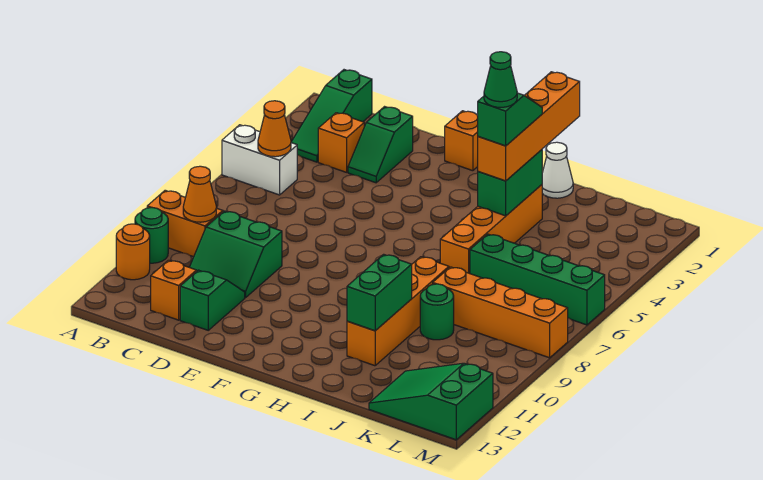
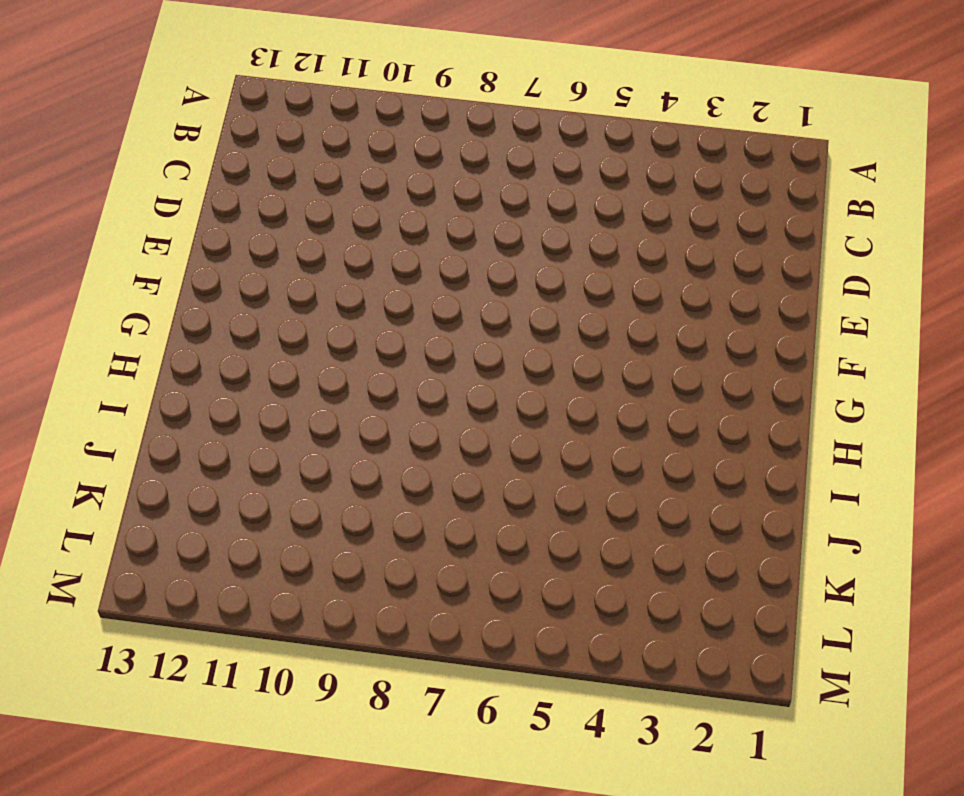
none -> white brick A5:B5 level 1
none -> orange brick A9:B9 level 1
none -> green round brick A10 level 1

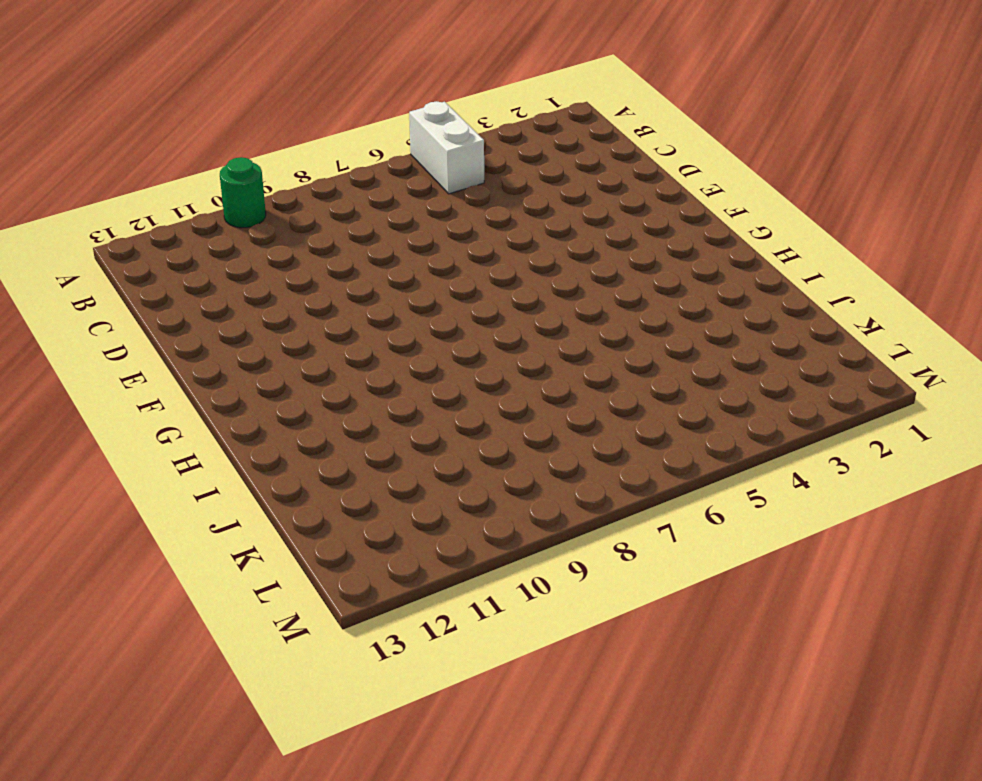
none -> orange brick A9:B9 level 1
none -> orange round brick A11 level 1
none -> green slope B1:B3 level 1 top 1

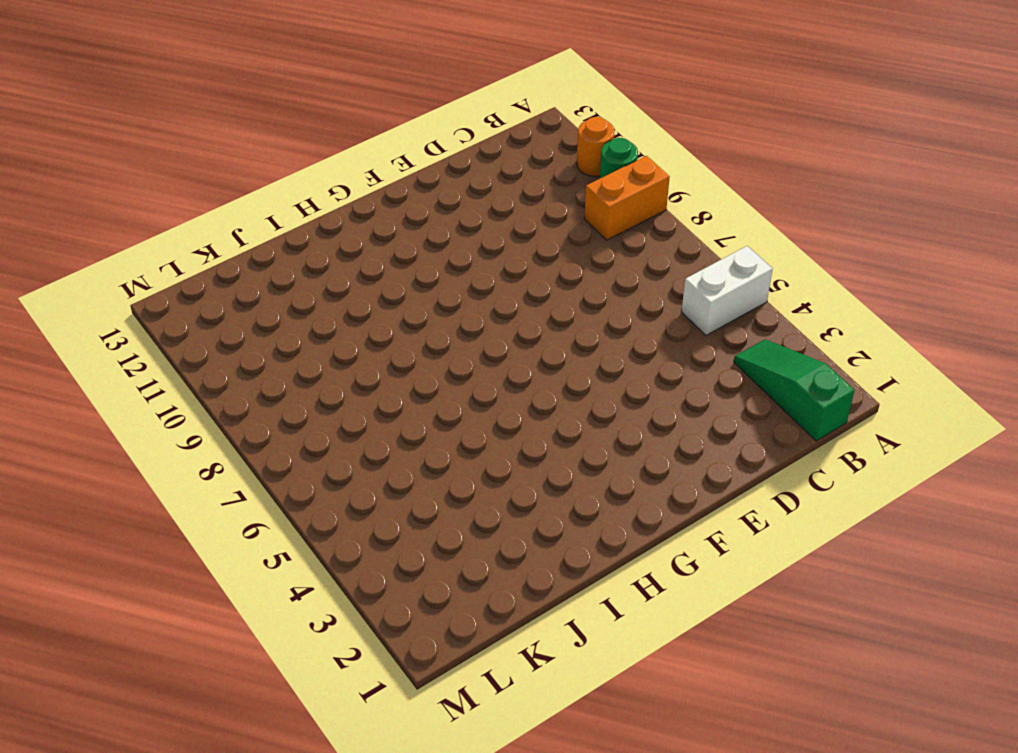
none -> orange brick C3 level 1
none -> green slope C9:D10 level 1 top 9
none -> orange brick C12 level 1

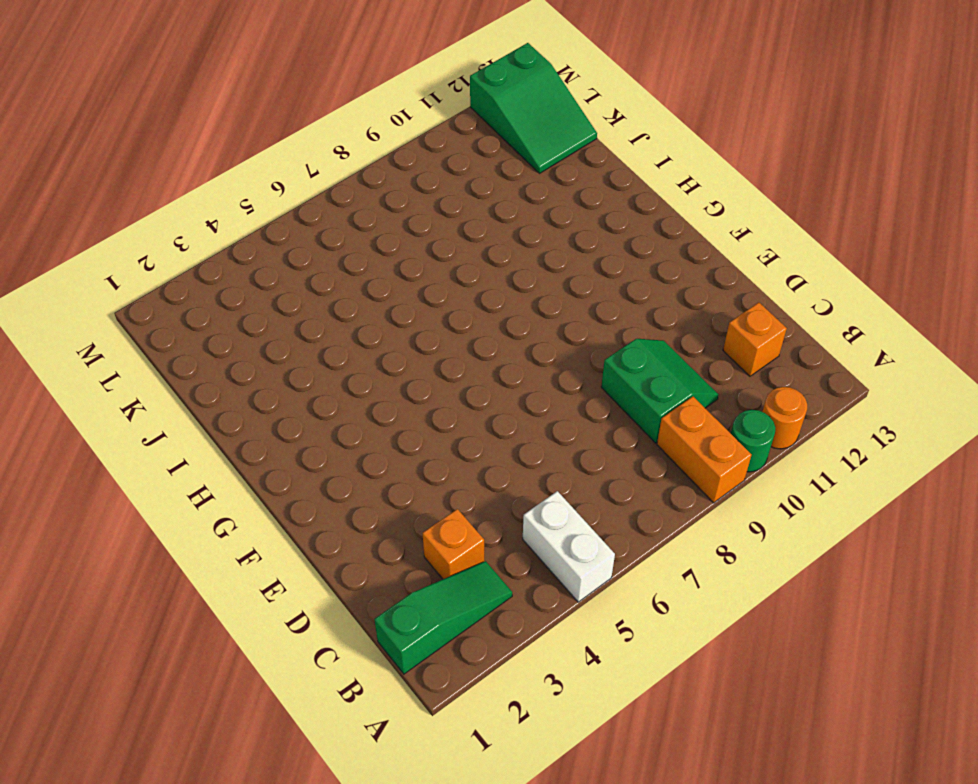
none -> green slope D2:D3 level 1 top 2
none -> green slope D11:D12 level 1 top 12
none -> orange brick F1 level 1

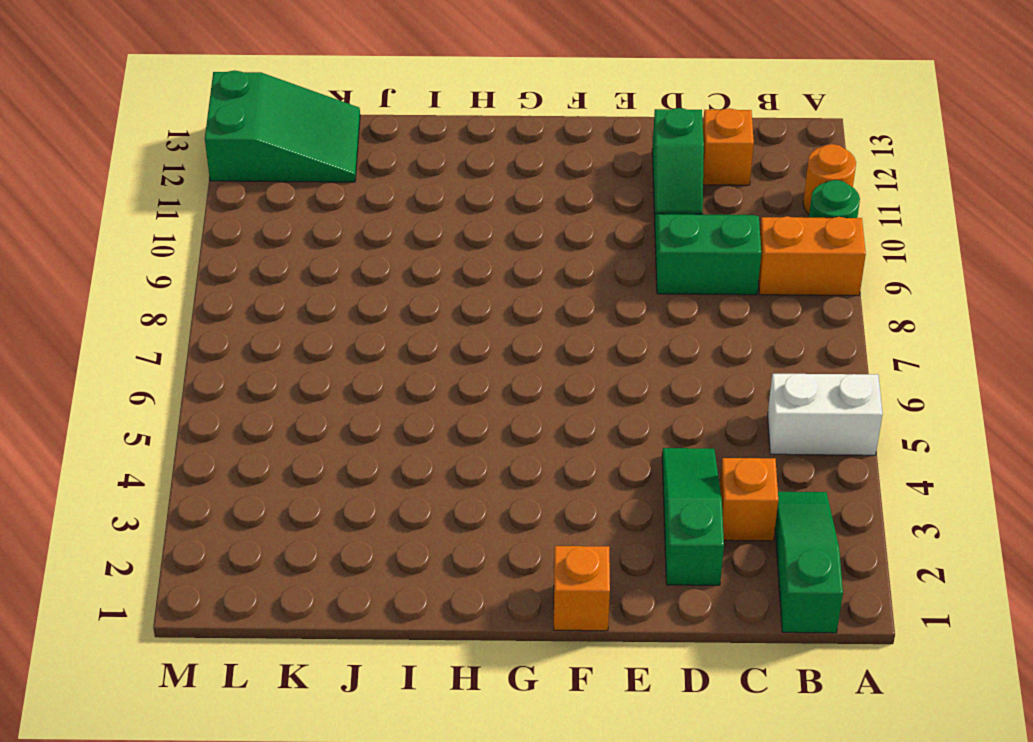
green slope D2:D4 level 1 top 2 -> green slope D2:D3 level 1 top 2
none -> white cone I1 level 1
none -> orange brick I3:I6 level 1
none -> orange brick I8:I11 level 1

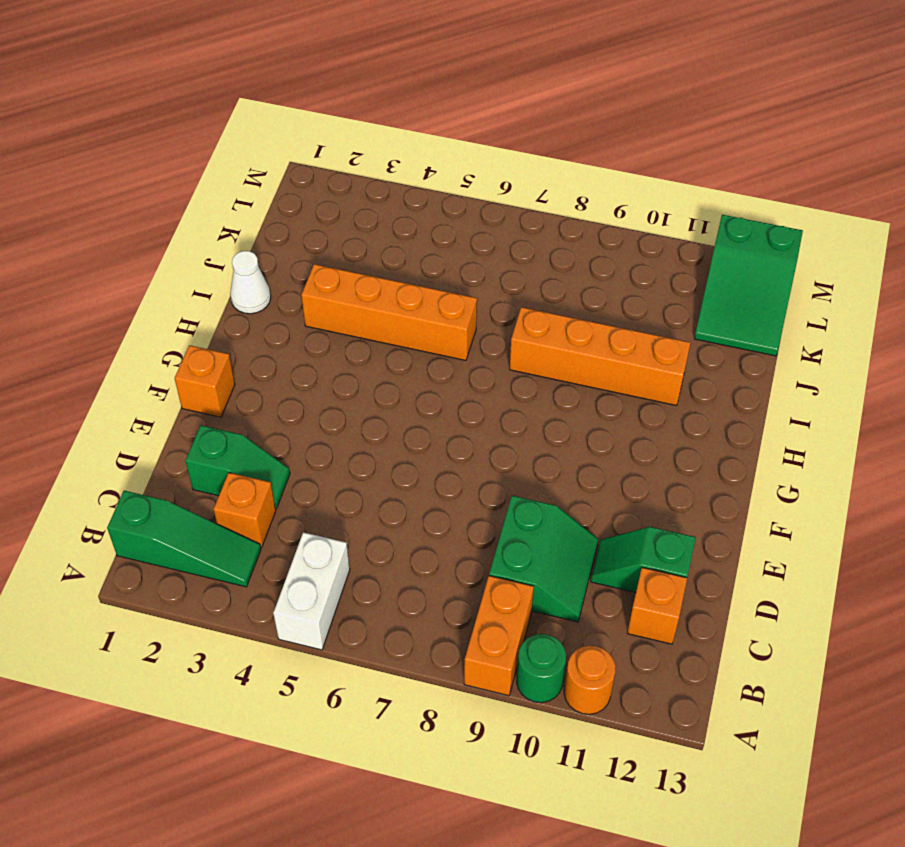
none -> green brick J6:M6 level 1
none -> orange brick J8:M8 level 1
none -> green round brick J9 level 1

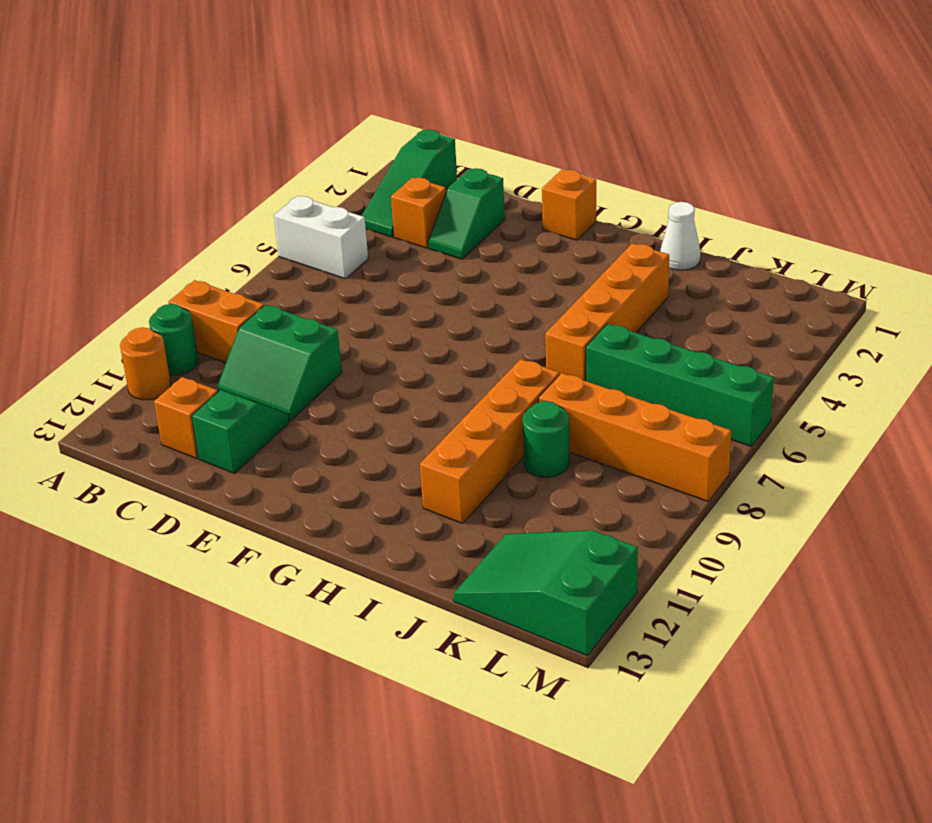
none -> orange cone B5 level 2
none -> orange cone B9 level 2
none -> green brick I3:I4 level 2

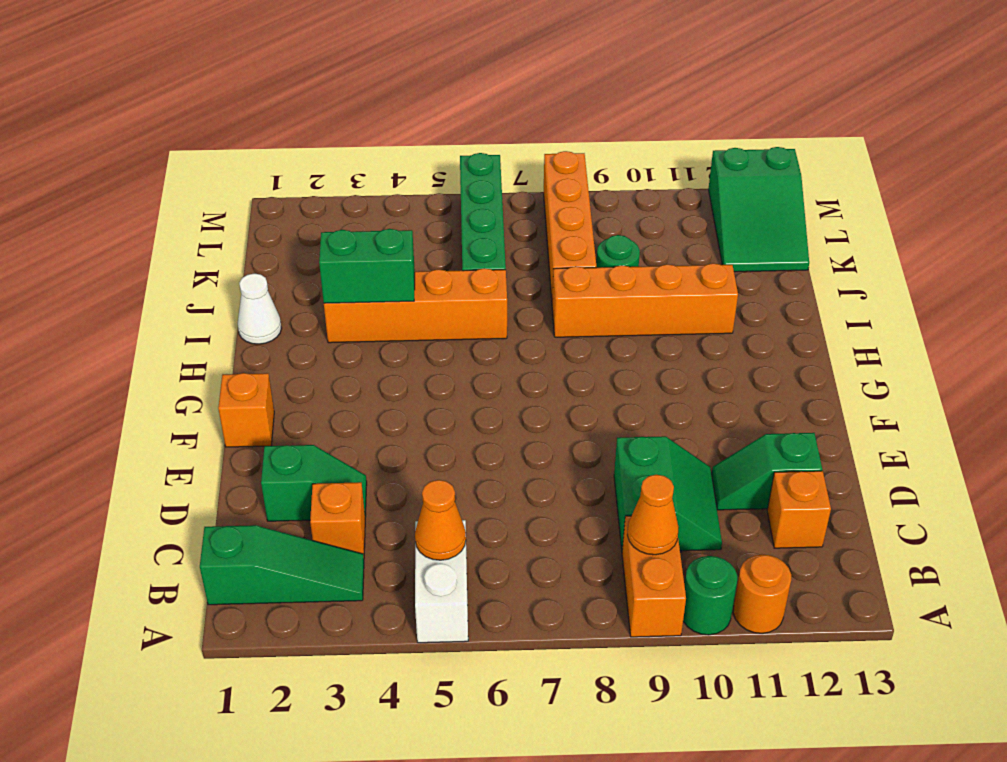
none -> green brick I10:I11 level 2
none -> orange brick I1:I4 level 3
none -> green slope I3:I4 level 4 top 4

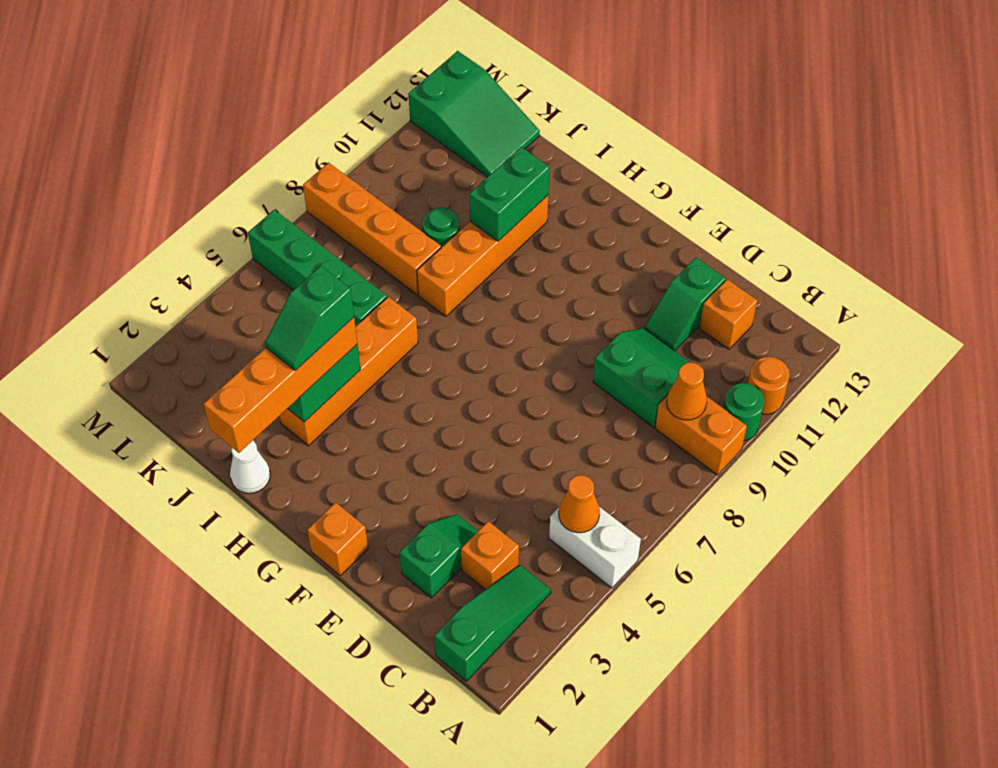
none -> green cone I4 level 5

